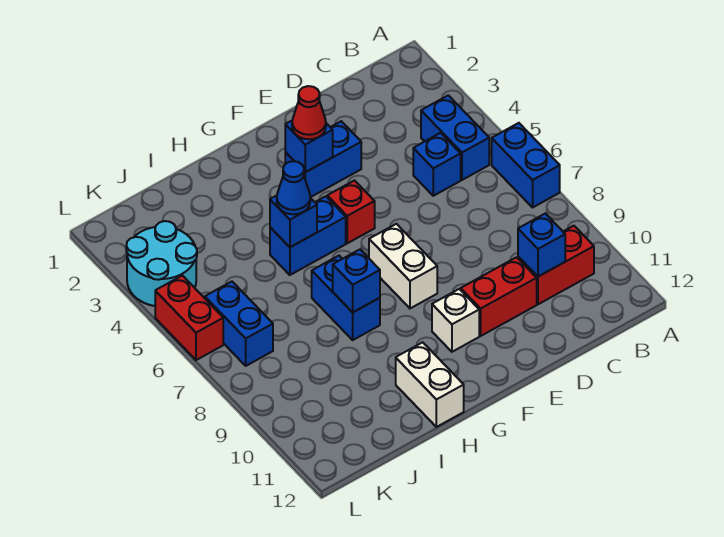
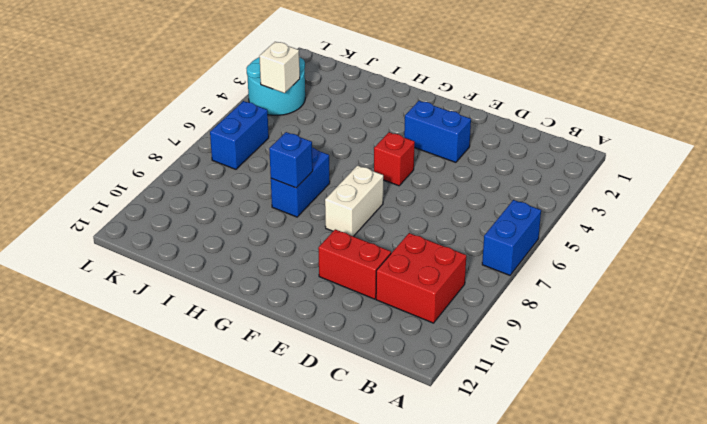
red brick B9:C10 level 1 -> red brick B10:C10 level 1
white brick K4 level 2 -> white brick F10 level 1
none -> blue brick B4:B5 level 1
none -> blue brick C5 level 1
none -> blue brick G5:H5 level 1

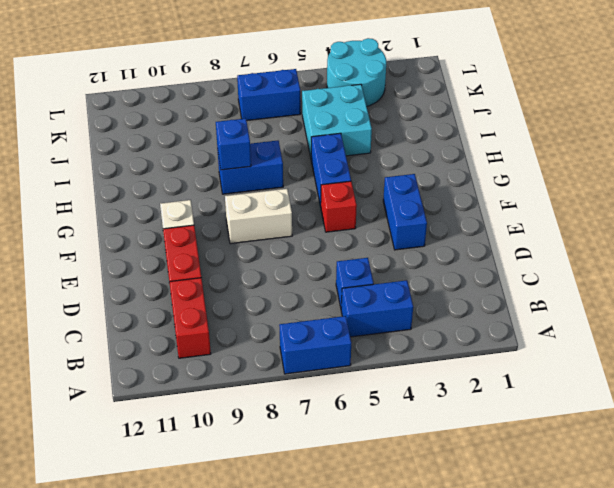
cyan brick I4:J5 level 1 -> none
none -> white brick H11:H12 level 1
none -> red brick L5:L6 level 1
none -> blue brick C10 level 2

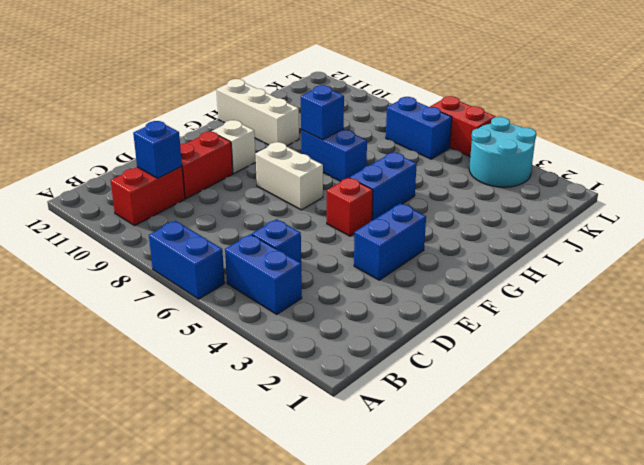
white brick H10:H12 level 1 -> white brick H11:H12 level 1
none -> blue brick F3 level 2
none -> blue brick H5 level 2
none -> red cone F3 level 3

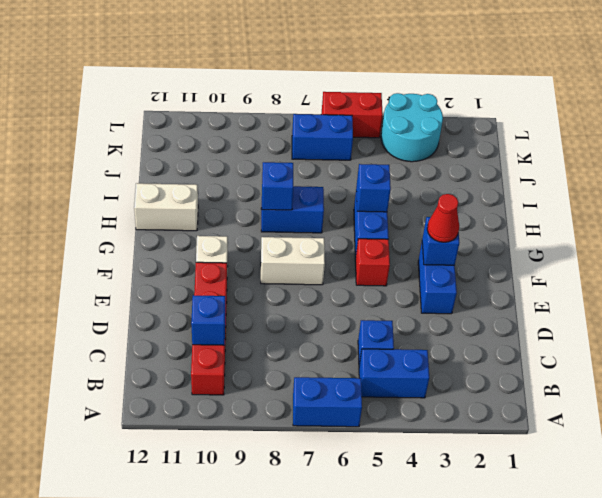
none -> blue cone H5 level 3

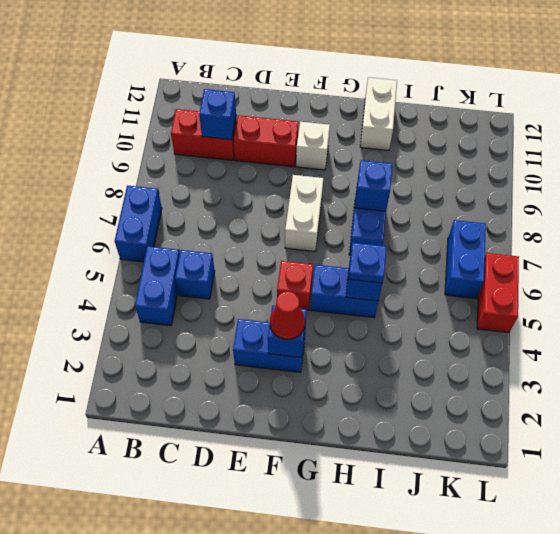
blue plate H5 level 3 -> blue cone H5 level 3
none -> cyan round brick K3:L4 level 1

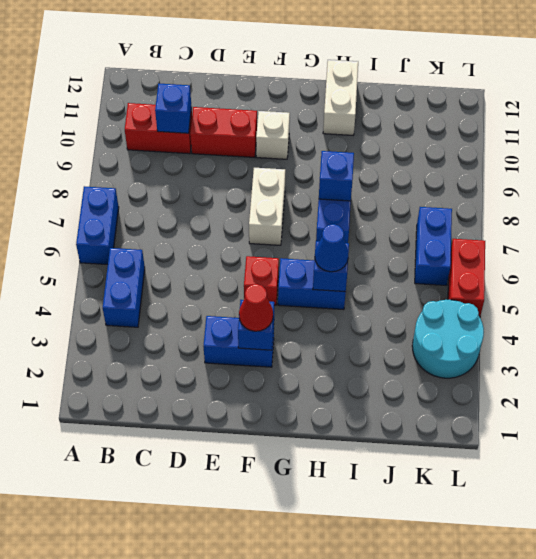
none -> blue brick C5 level 1

